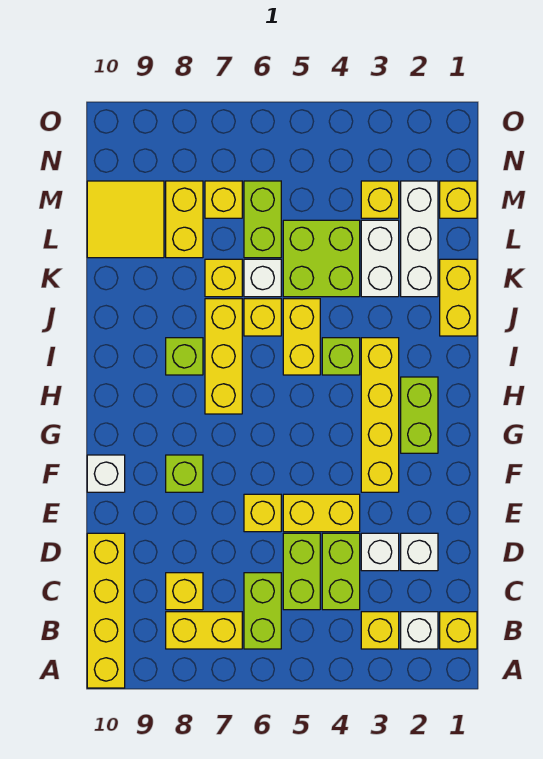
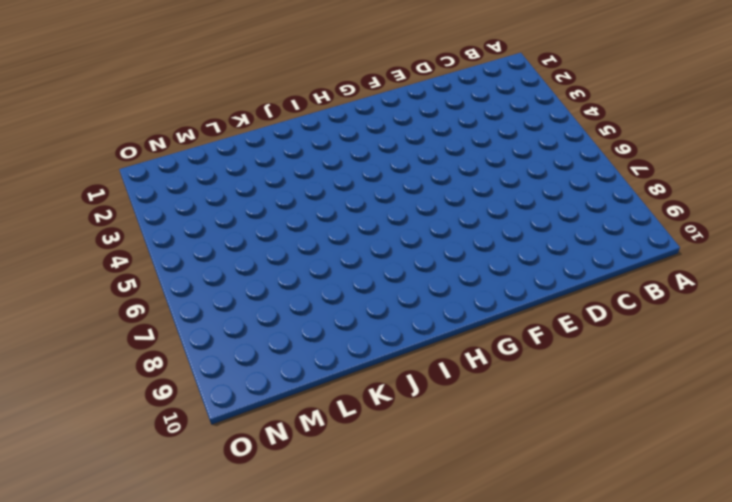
none -> yellow brick A10:D10 level 1
none -> yellow brick B1 level 1
none -> white brick B2 level 1
none -> yellow brick B3 level 1

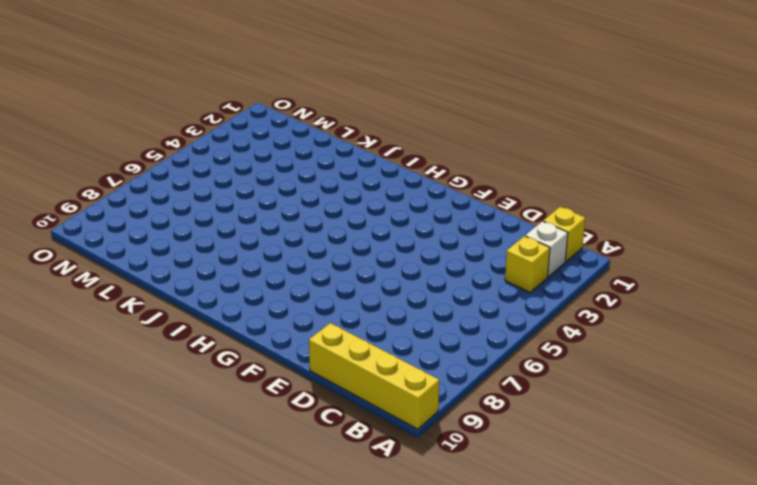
none -> lime brick B6:C6 level 1
none -> yellow brick B7:B8 level 1
none -> lime brick C4:D4 level 1
none -> lime brick C5:D5 level 1

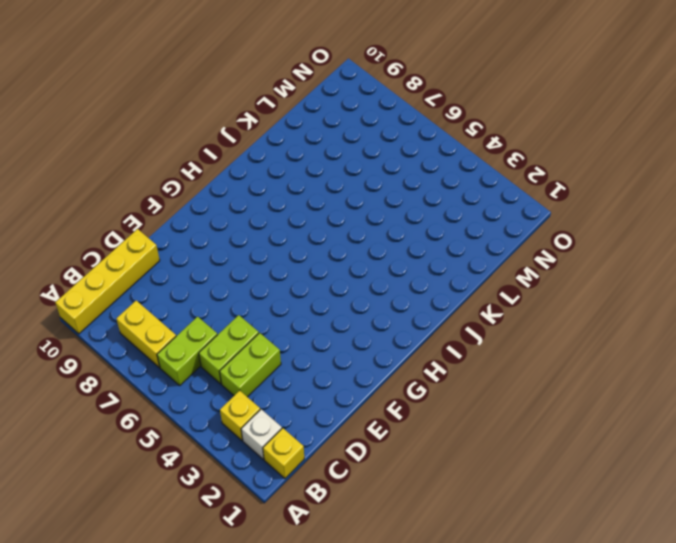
none -> yellow brick C8 level 1
none -> white brick D2 level 1
none -> white brick D3 level 1
none -> yellow brick E4:E5 level 1

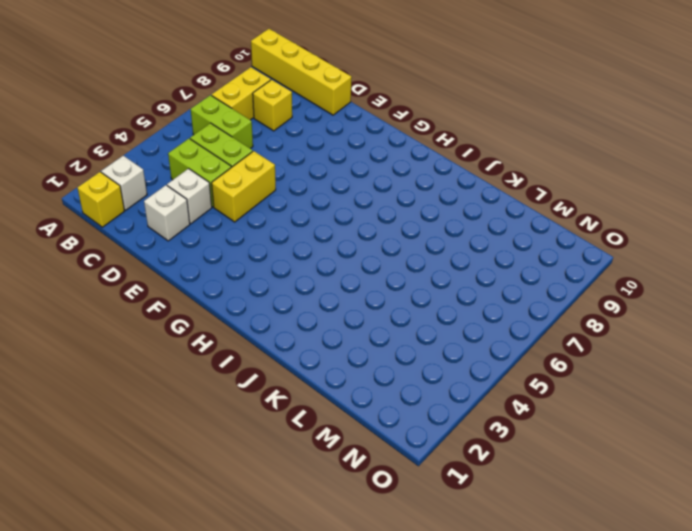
none -> yellow brick B3 level 1
none -> yellow brick E6 level 1
none -> yellow brick F3:I3 level 1
none -> lime brick F8 level 1

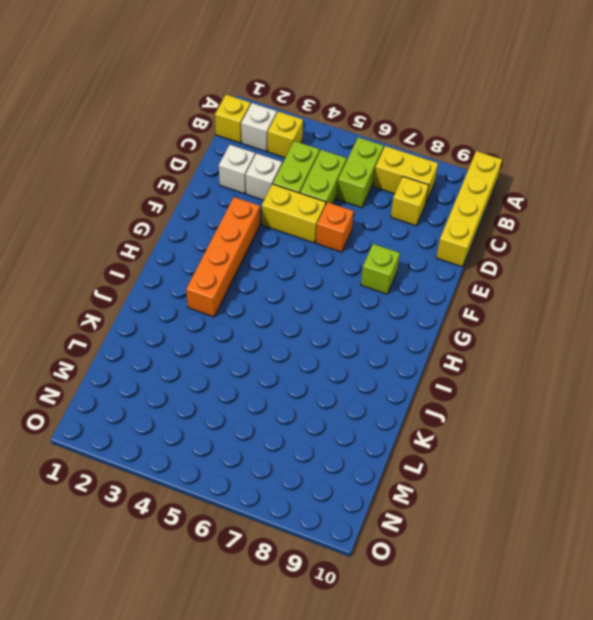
orange brick E6 level 1 -> yellow brick E6 level 1
orange brick F3:I3 level 1 -> yellow brick F3:I3 level 1
none -> white brick F10 level 1
none -> lime brick G2:H2 level 1
none -> yellow brick H7:J7 level 1
none -> lime brick I4 level 1

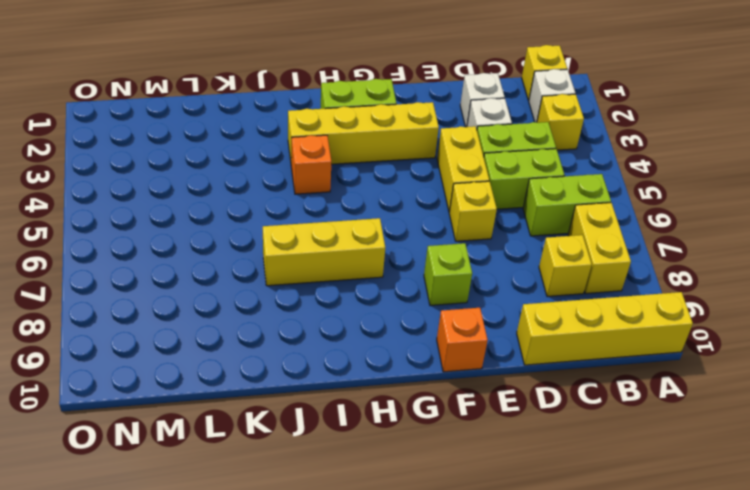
orange brick F10 level 1 -> white brick F10 level 1
orange brick I4 level 1 -> lime brick I4 level 1
none -> yellow brick I5:J5 level 1
none -> lime brick I8 level 1
none -> yellow brick J1:K1 level 1
none -> yellow brick J6 level 1

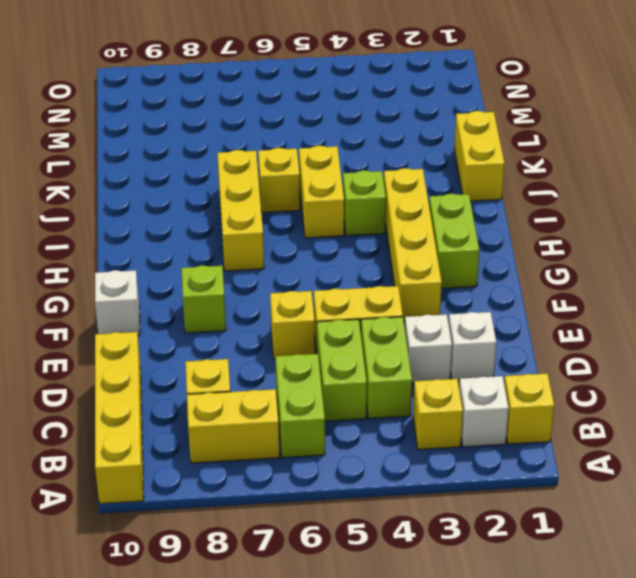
none -> lime brick I8 level 1
none -> white brick K2:M2 level 1
none -> white brick K3:L3 level 1
none -> lime brick K4:L5 level 1

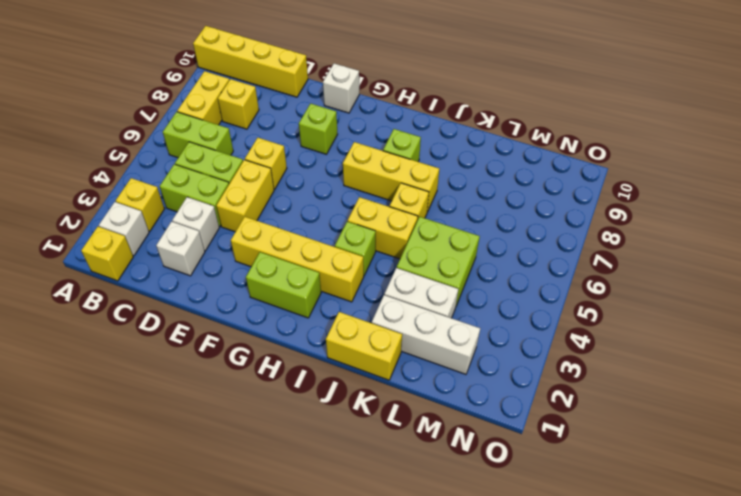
none -> white brick K6 level 1
none -> yellow brick K7 level 1
none -> lime brick L6:M6 level 1
none -> yellow brick L8:M8 level 1

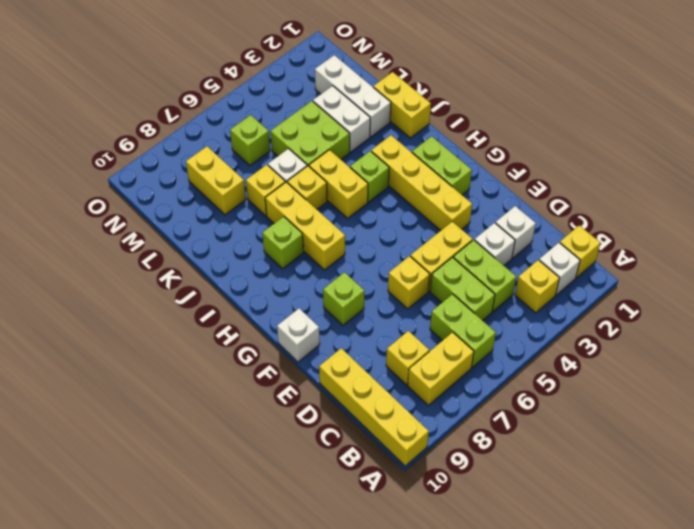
lime brick M6 level 1 -> lime brick L6:M6 level 1
none -> yellow tile L9:M10 level 1
none -> yellow brick M1 level 1
none -> yellow brick M3 level 1
none -> yellow brick M7 level 1

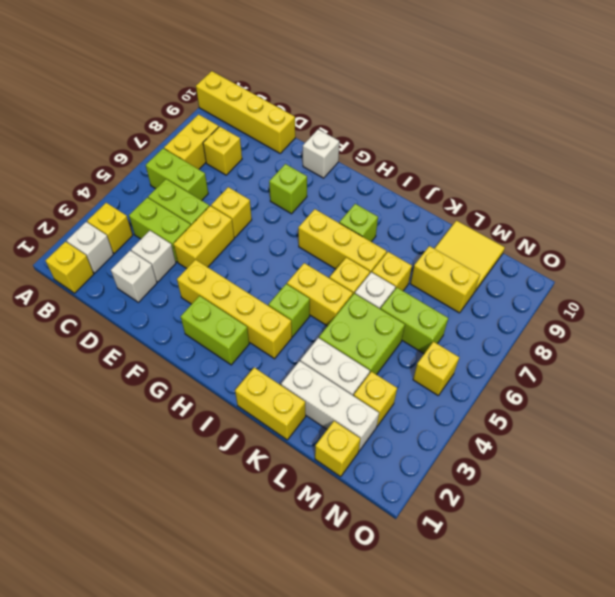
yellow brick N5 level 1 -> yellow brick M7 level 1

